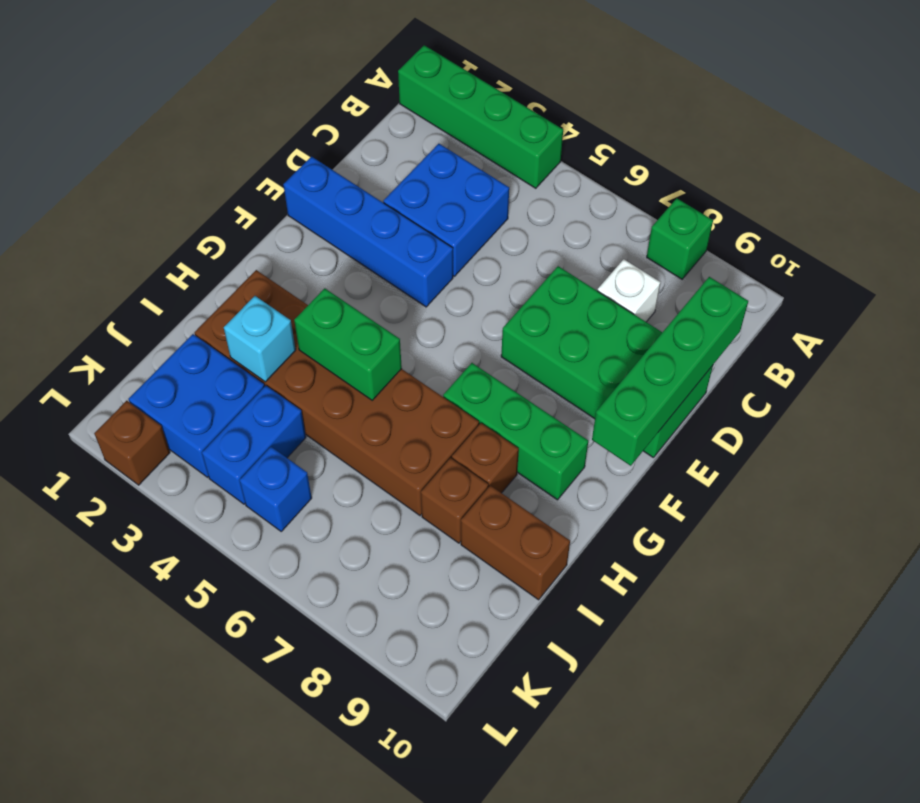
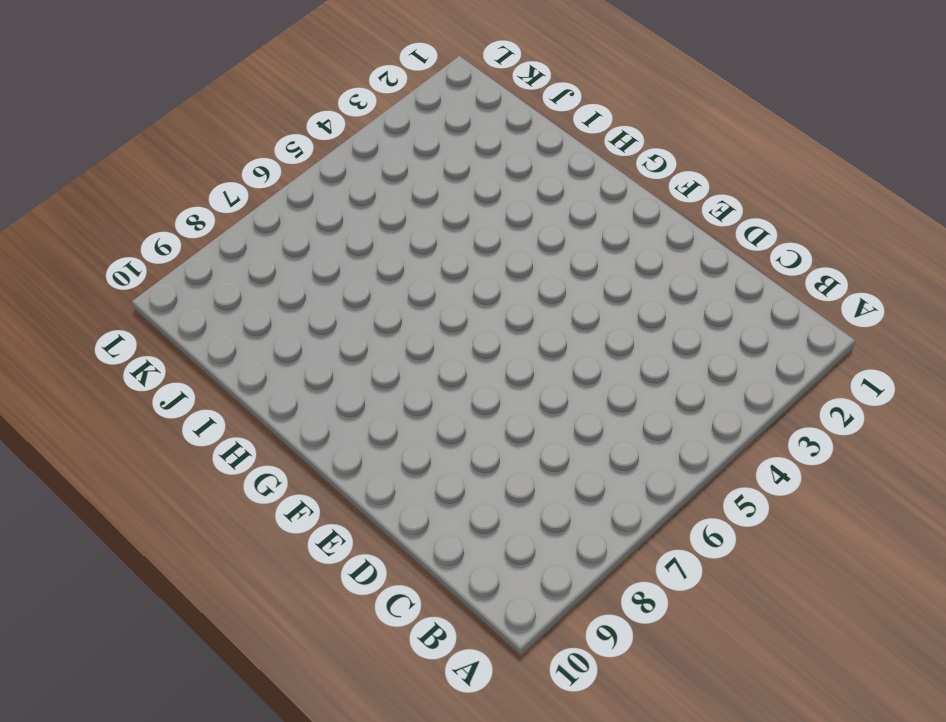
none -> green brick A1:A4 level 1
none -> green brick A8 level 1
none -> blue brick C3:D4 level 1

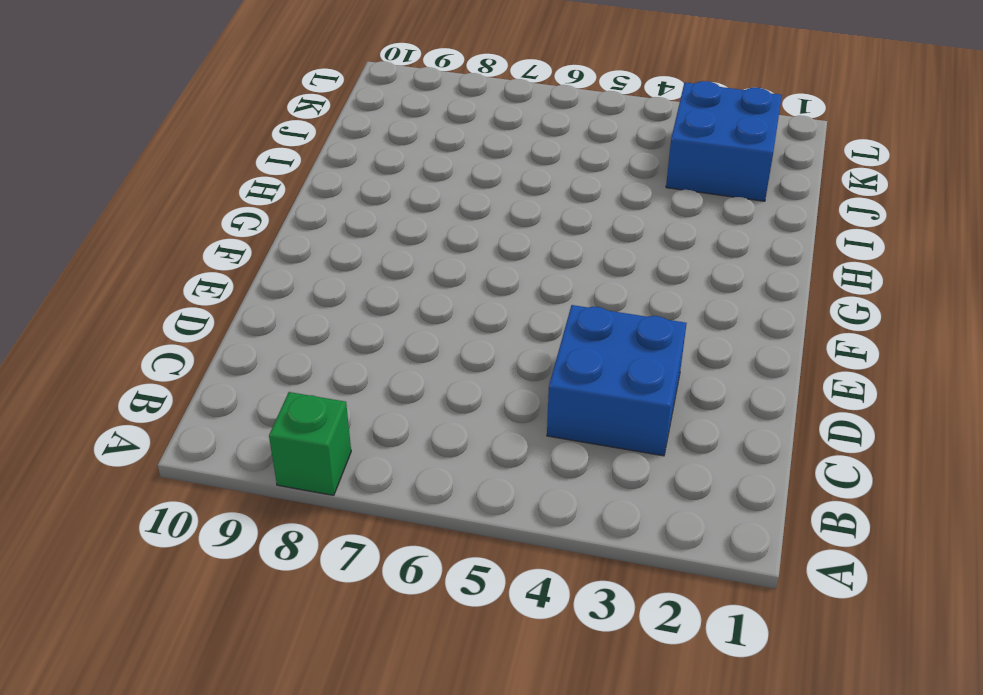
none -> green brick A1:A4 level 1
none -> white brick C8 level 1
none -> green brick D7:E10 level 1

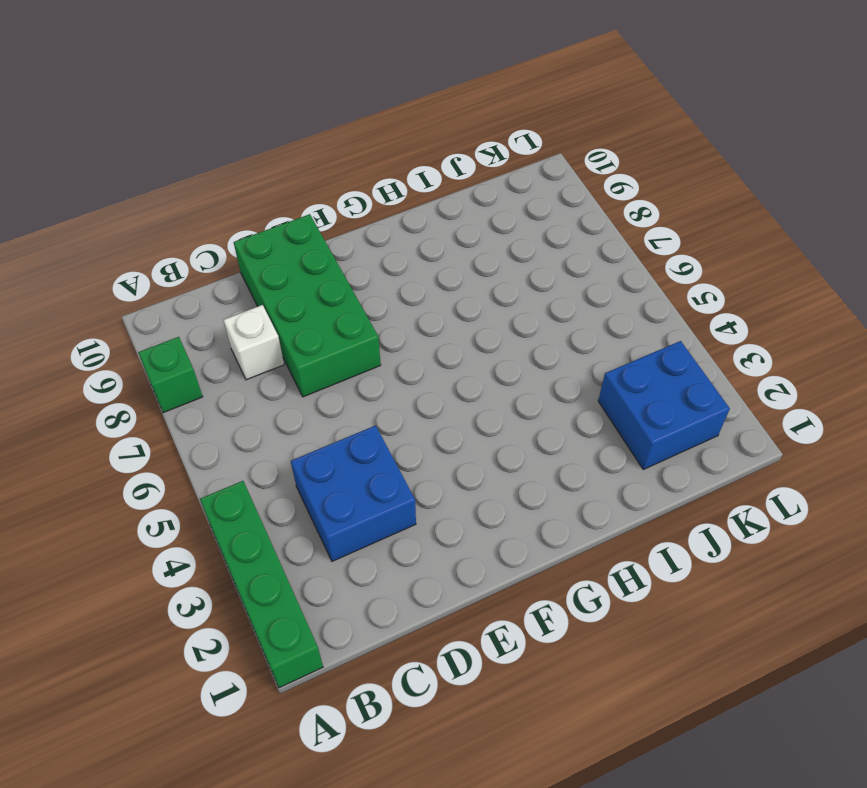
none -> blue brick E1:E4 level 1
none -> green brick G7:G9 level 1
none -> brown brick H2:I7 level 1

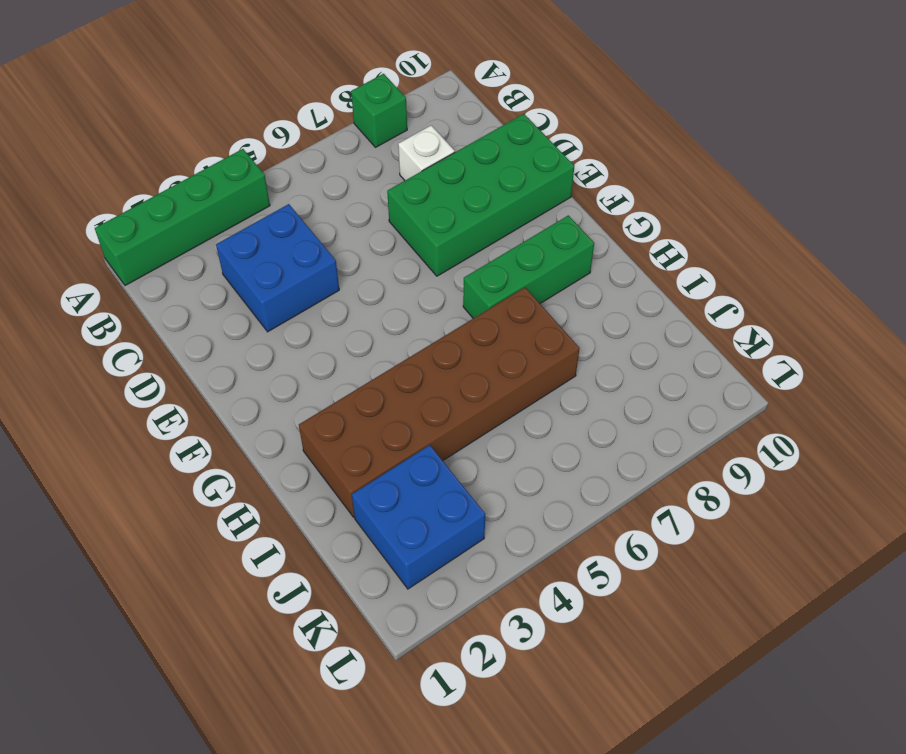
none -> blue brick E1:E4 level 1
none -> brown brick H8 level 1
none -> brown brick I8 level 1

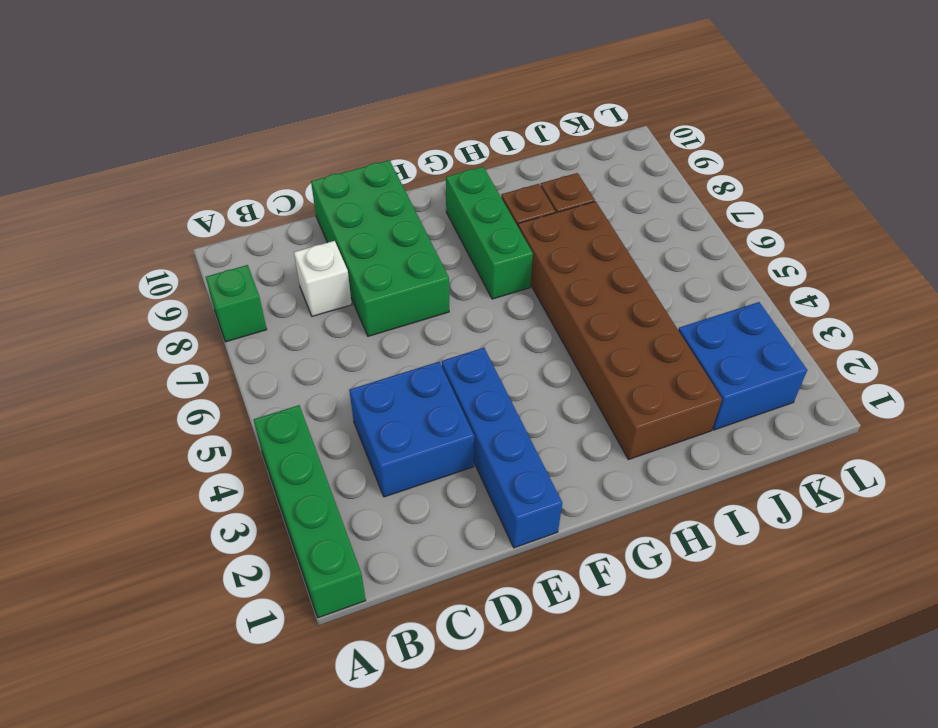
none -> brown brick I9:I10 level 1
none -> blue brick J4:K4 level 1
none -> blue brick K5 level 1

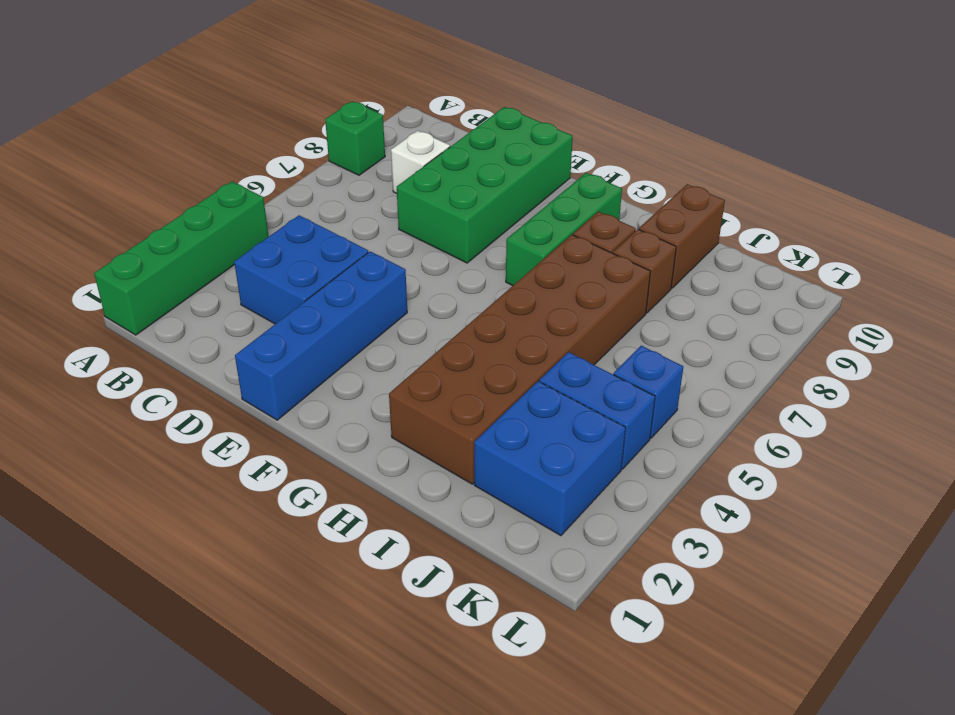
none -> brown brick L2 level 1
none -> green brick C10:F10 level 2
none -> green brick H4:H5 level 2

